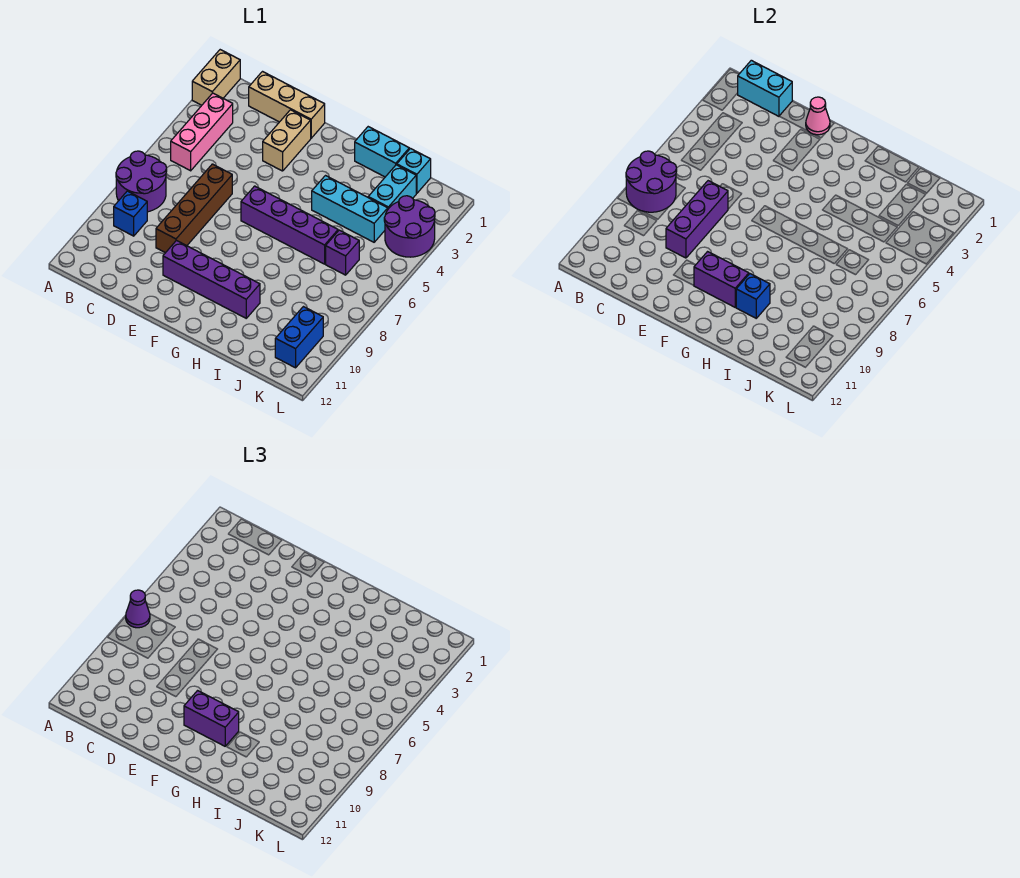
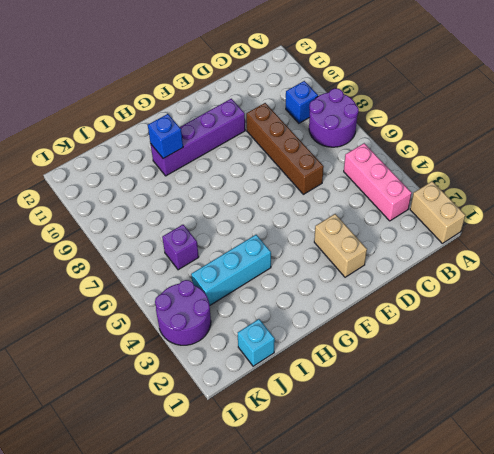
none -> tan brick C1:E1 level 1
none -> purple brick F6:I6 level 1
none -> cyan brick H1:I1 level 1

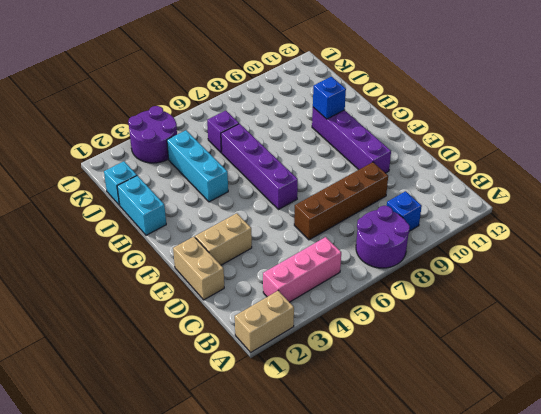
tan brick D1:E1 level 1 -> tan brick C1:E1 level 1
none -> cyan brick J2:J3 level 1
none -> blue brick K10:K11 level 1
none -> purple round brick A7:B8 level 2

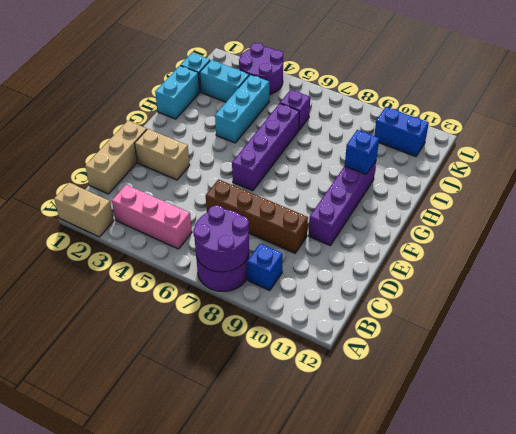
none -> cyan brick B1:C1 level 2
none -> purple brick D7:D9 level 2
none -> pink cone E1 level 2

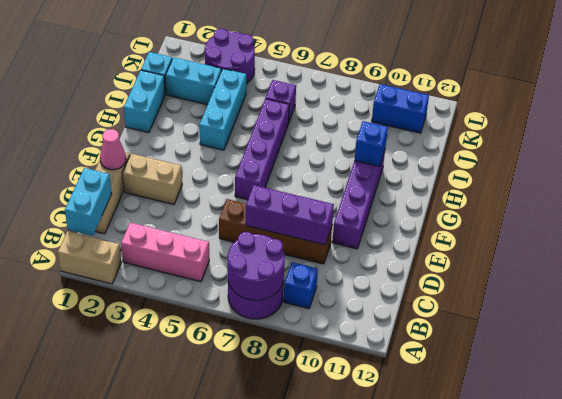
none -> purple brick F10:G10 level 2
none -> purple cone A7 level 3
none -> purple brick F10:G10 level 3

